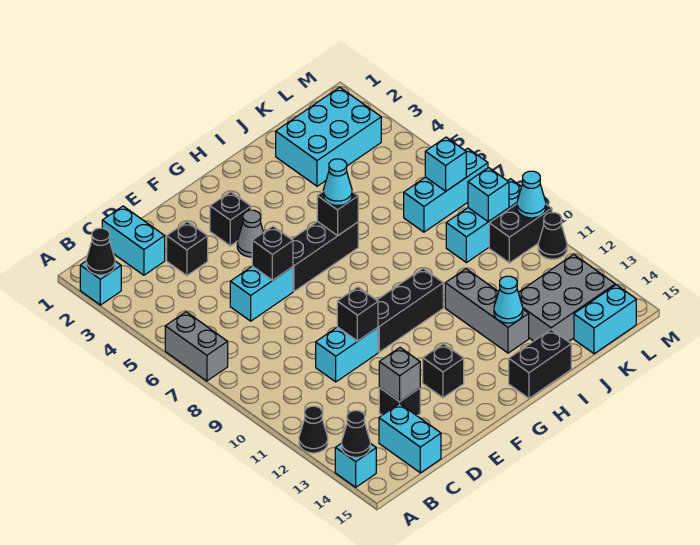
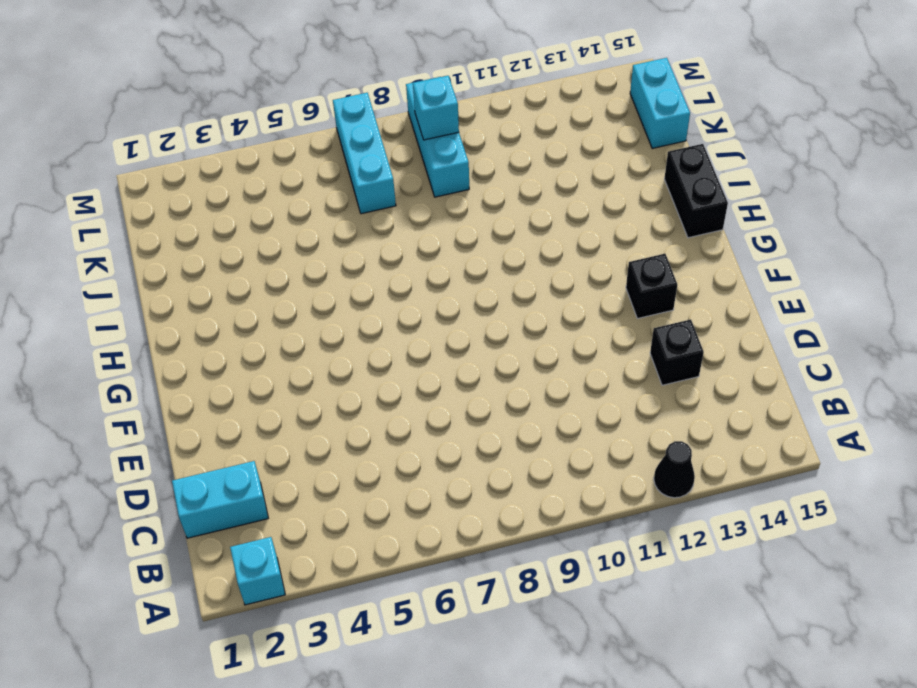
none -> grey brick A6:A7 level 1
none -> cyan brick A14 level 1
none -> cyan brick C14:C15 level 1
none -> black brick D3 level 1

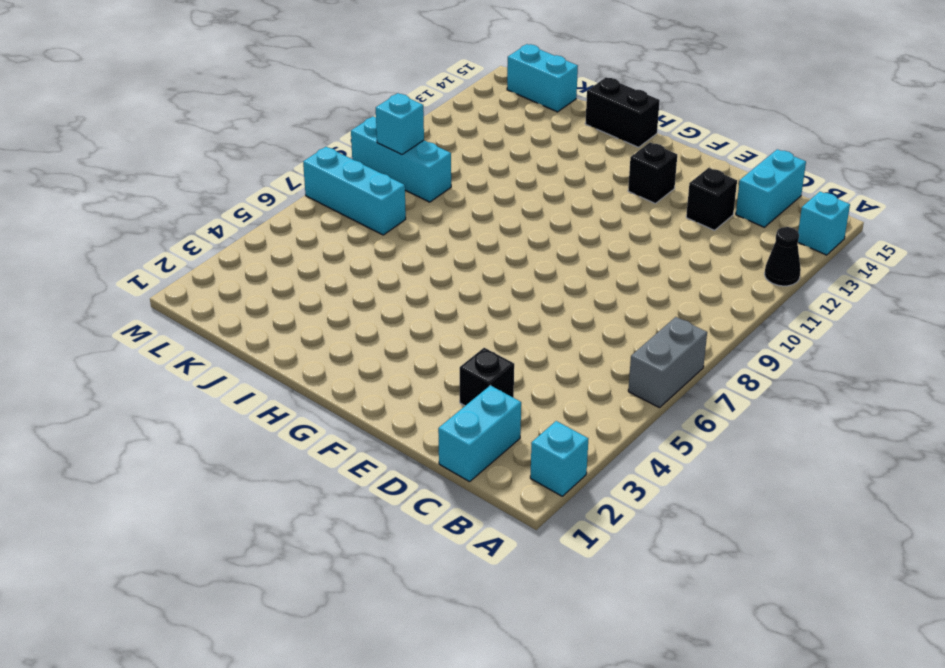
none -> cyan brick D6:E6 level 1
none -> cyan brick D10:E10 level 1
none -> black brick F3 level 1
none -> grey cone F4 level 1

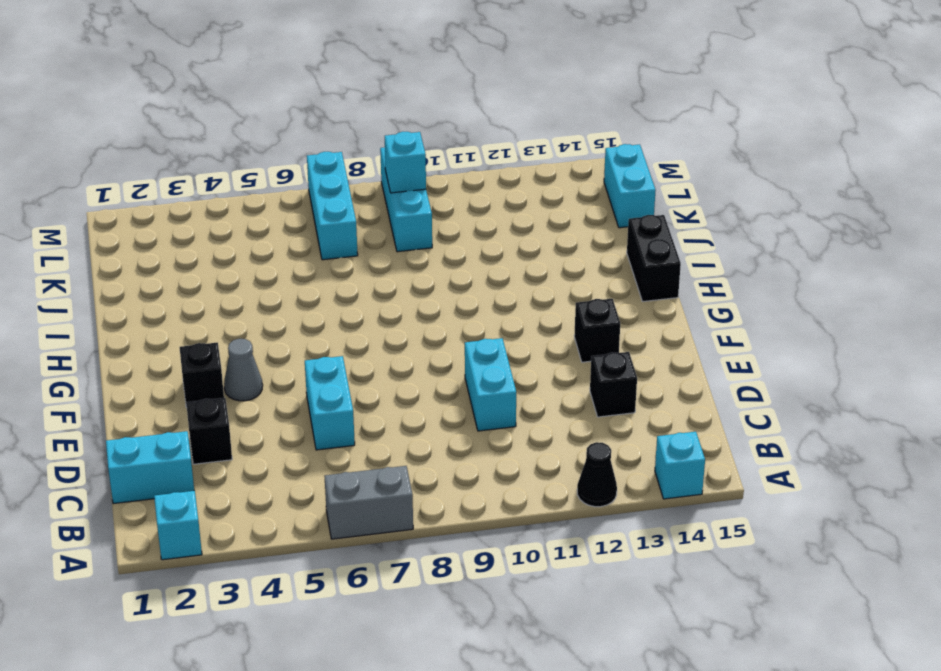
none -> cyan brick C14:C15 level 1
none -> black brick F6:H6 level 1
none -> black brick F10:H10 level 1
none -> grey brick I11:I13 level 1

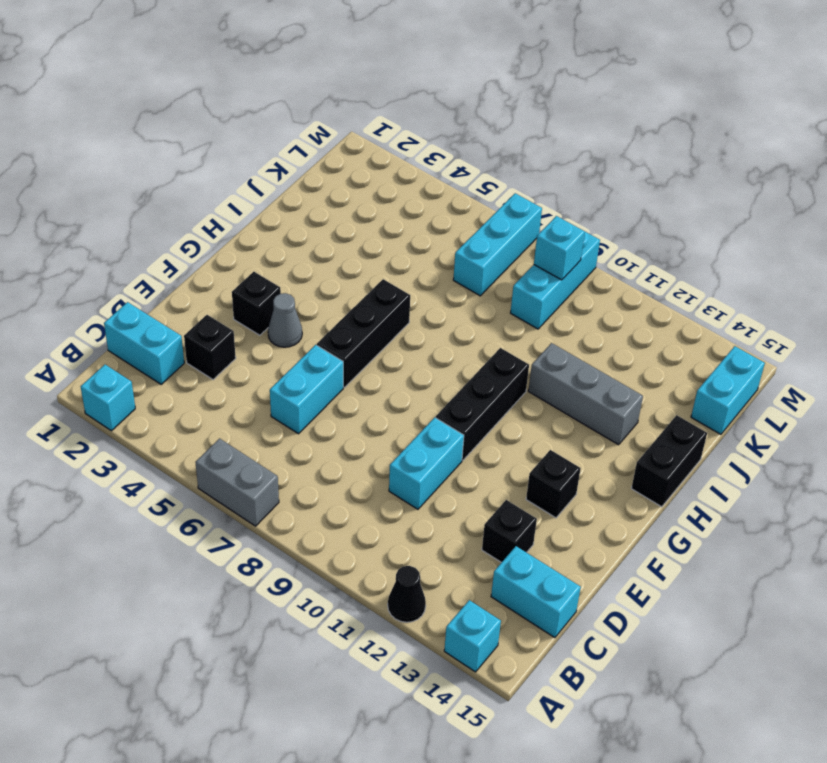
none -> cyan brick J2:L3 level 1
none -> grey brick J13:L14 level 1
none -> black brick L10:M10 level 1
none -> black cone M11 level 1

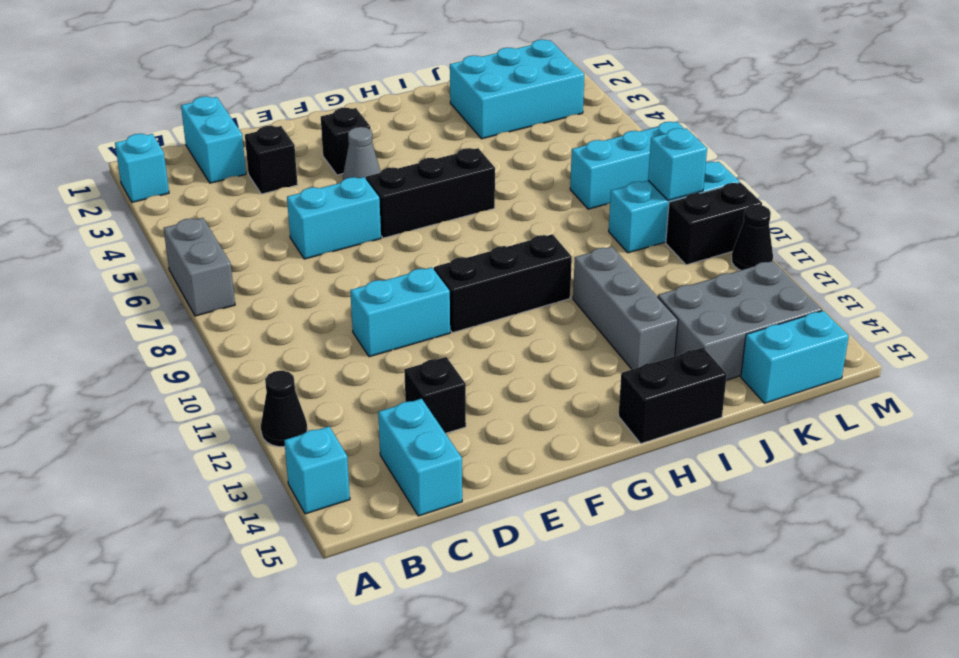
none -> black brick F13 level 1
none -> black cone A2 level 2
none -> black cone A14 level 2
none -> grey brick D13 level 2

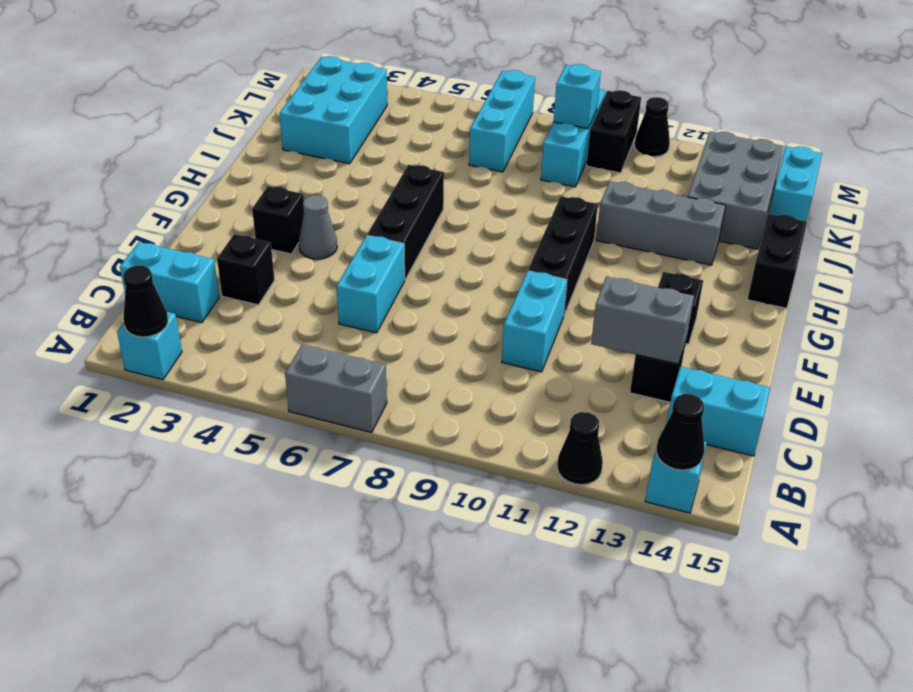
grey brick D12:D13 level 2 -> grey brick D13 level 2
none -> black brick E6 level 2
none -> black brick E10 level 2
none -> black brick H6 level 2
none -> cyan cone I13 level 2

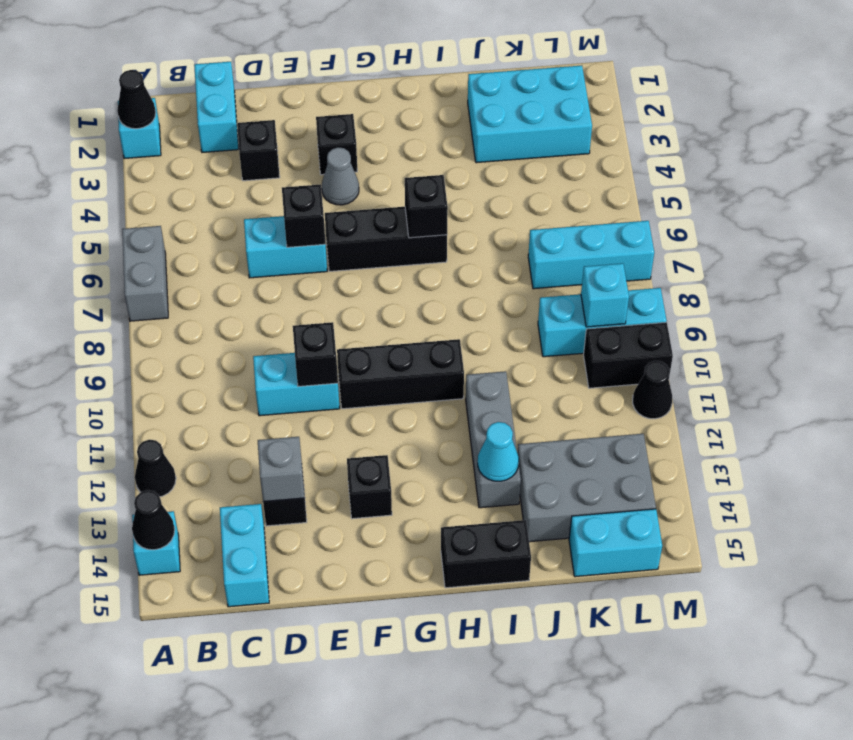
none -> cyan brick L7 level 2
none -> cyan cone M10 level 2
none -> cyan cone H6 level 3

